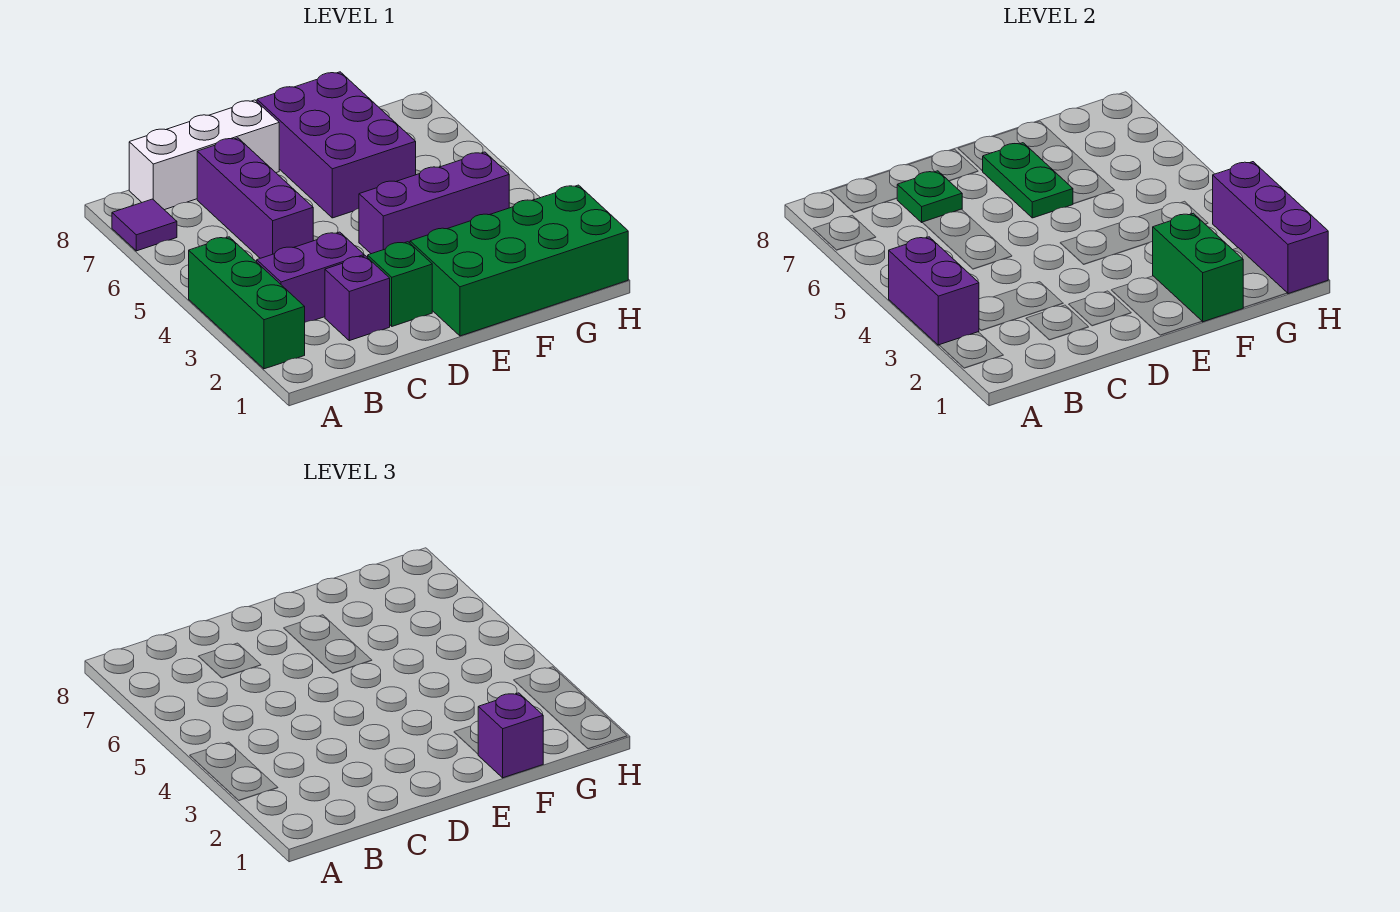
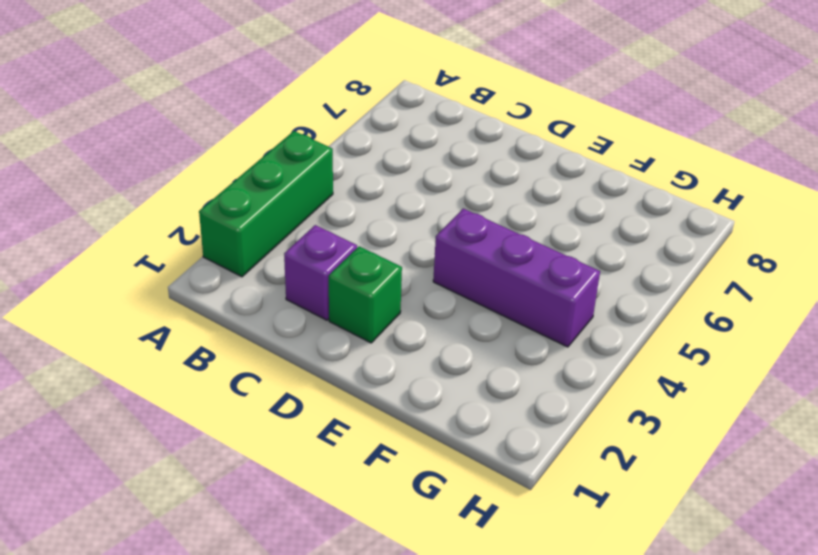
none -> purple tile A7 level 1
none -> purple brick B3:C3 level 1
none -> white brick B8:D8 level 1

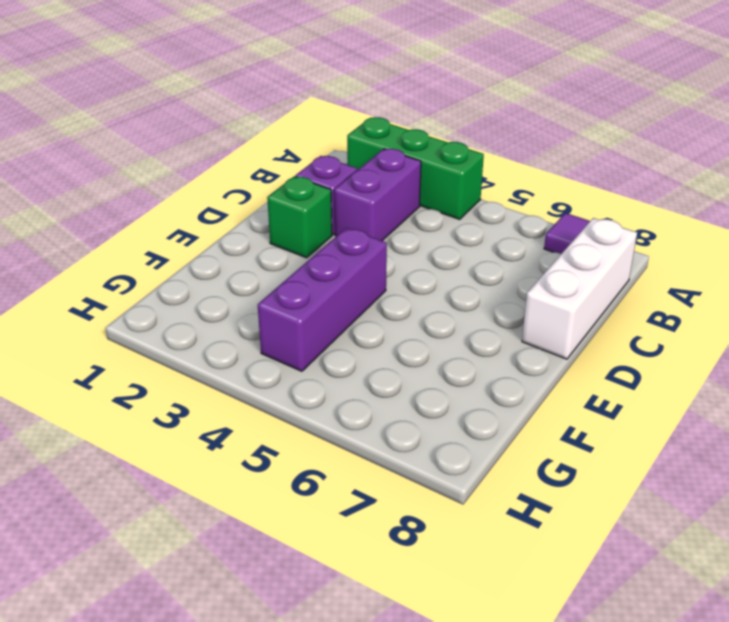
none -> purple brick C5:C7 level 1
none -> green brick E1:H2 level 1
none -> purple brick E6:F8 level 1

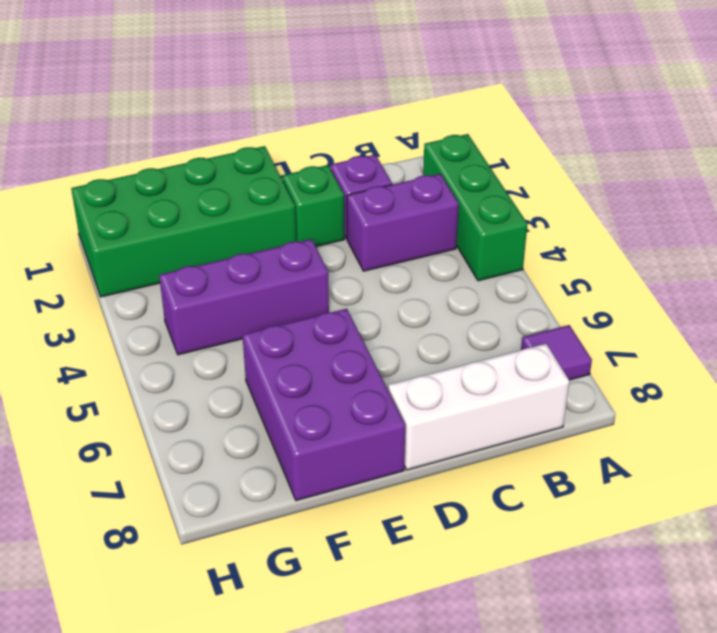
none -> purple brick C5:C7 level 1
none -> purple brick A3:A4 level 2
none -> green plate C7 level 2

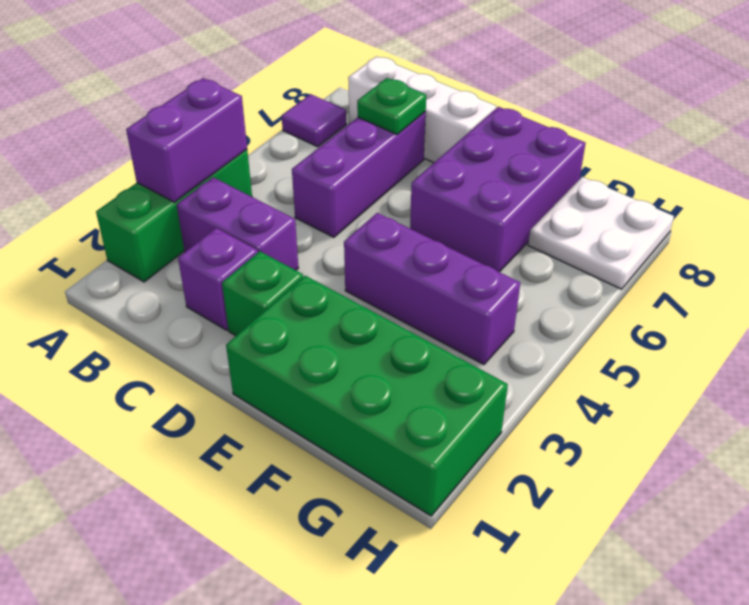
white plate G7:H8 level 1 -> none
none -> green plate E6:E7 level 2
none -> green brick F1:F2 level 2
none -> purple brick H1:H3 level 2

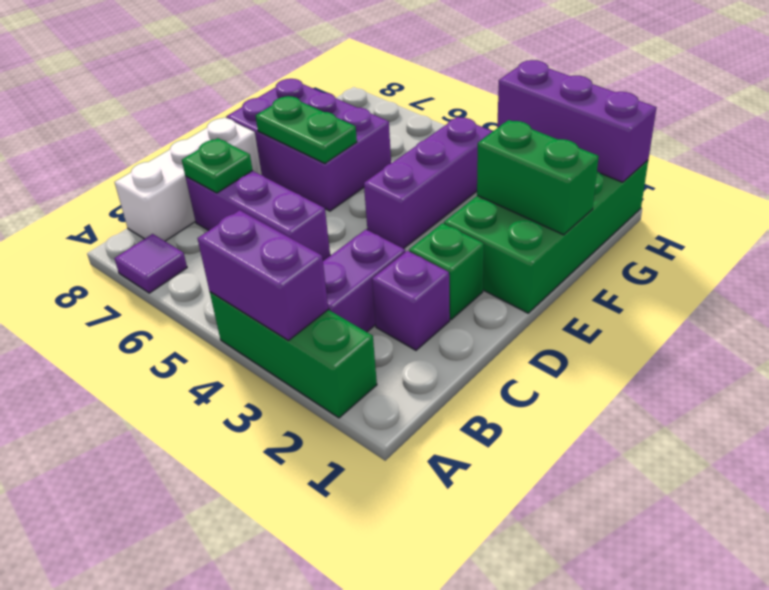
none -> purple brick F1 level 3

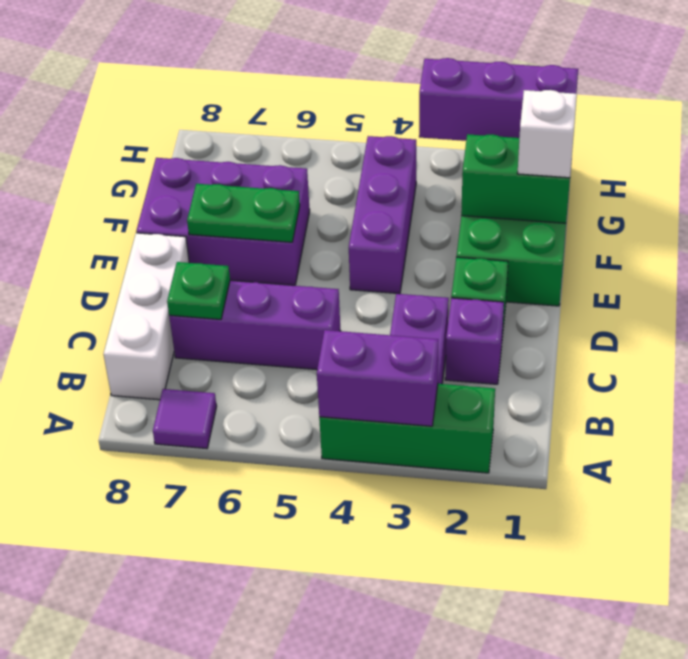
white brick F1 level 3 -> purple brick F1 level 3

